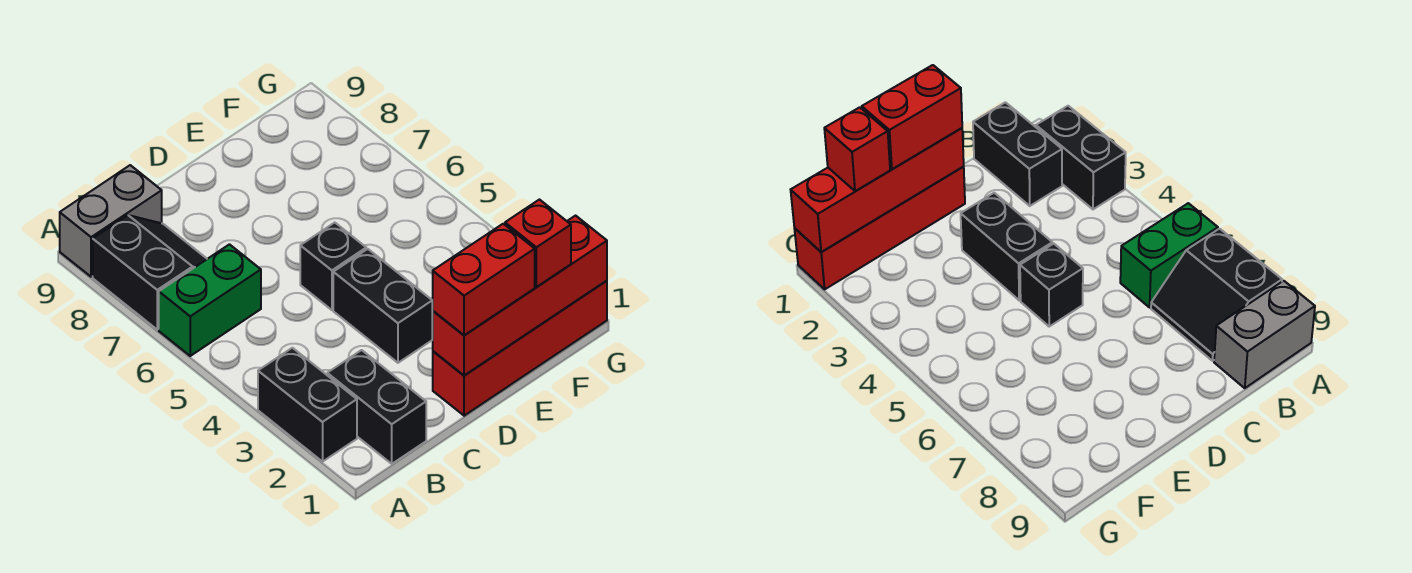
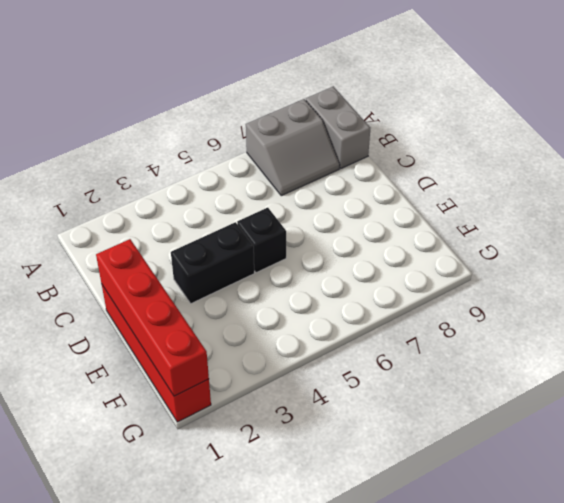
grey slope A7:B8 level 1 top A -> black slope A7:B8 level 1 top A
none -> black brick A2:A3 level 1
none -> green brick A6:B6 level 1

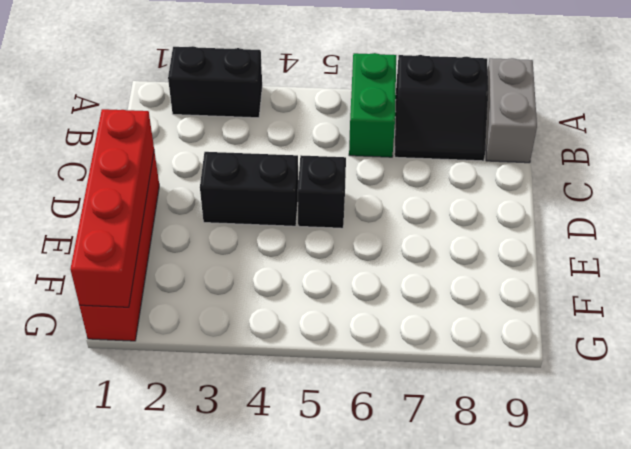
none -> black brick B1:B2 level 1
none -> red brick D1:E1 level 3

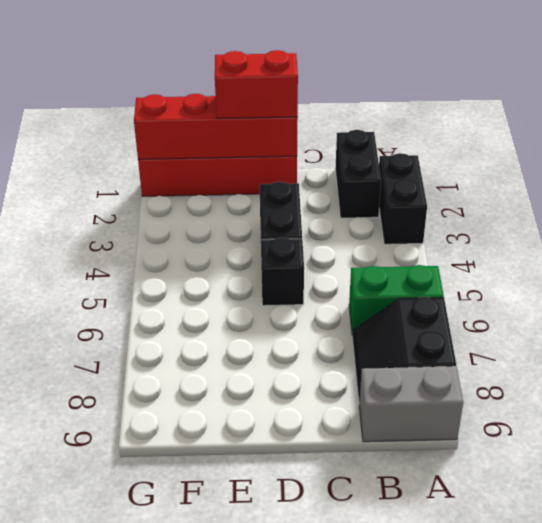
none -> red brick F1 level 3

